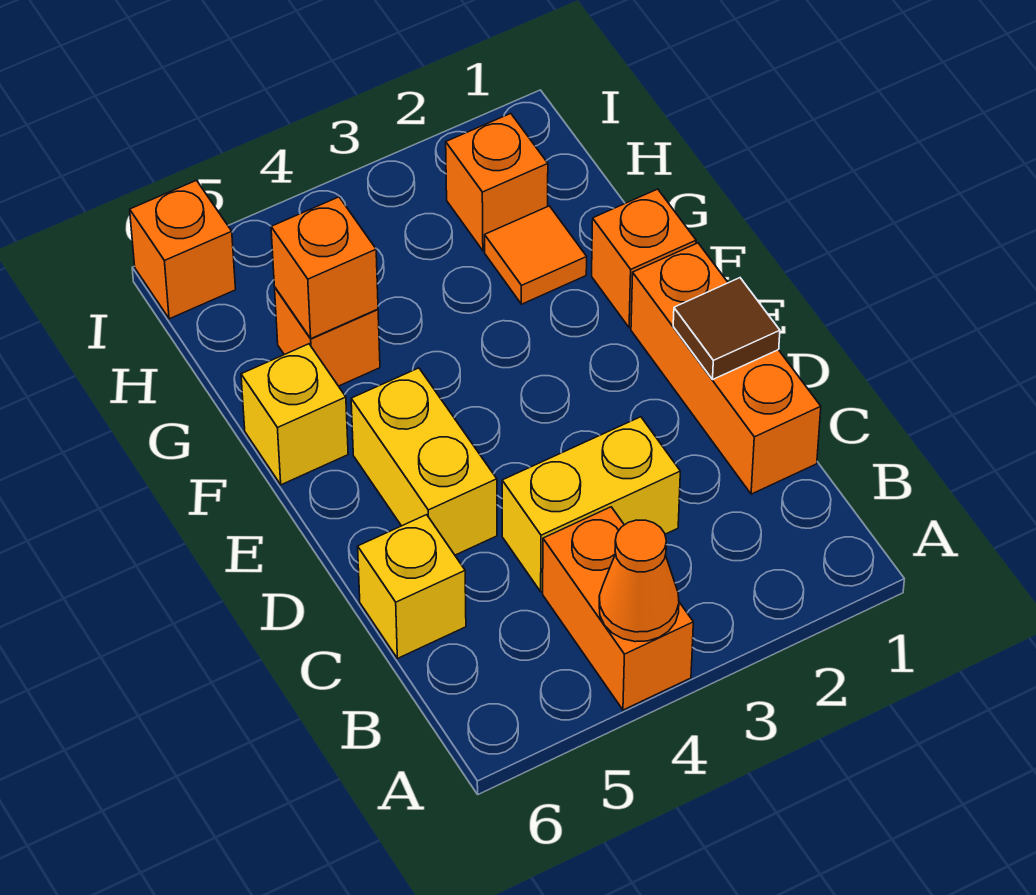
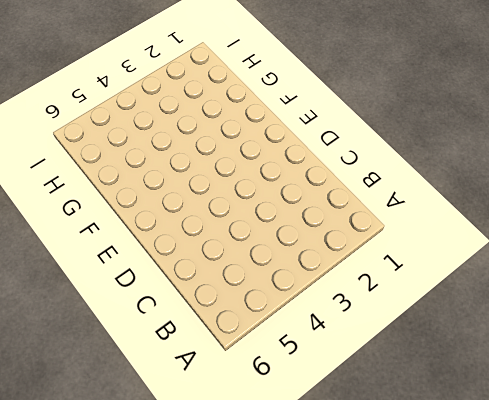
none -> orange brick A4:B4 level 1
none -> orange brick C1:E1 level 1
none -> yellow brick C3:C4 level 1

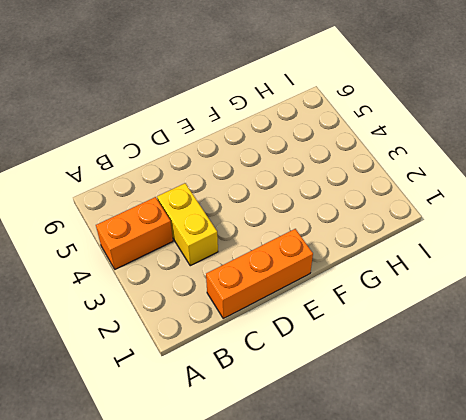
none -> yellow brick C6 level 1
none -> yellow brick D5:E5 level 1
none -> orange brick F1 level 1

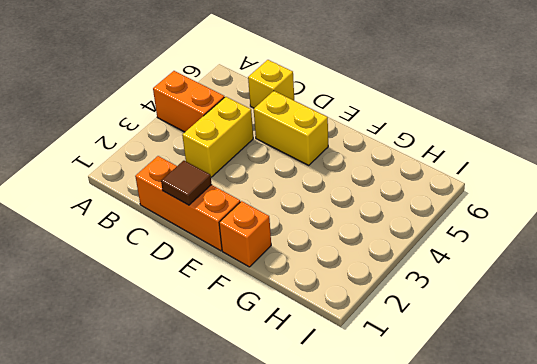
none -> yellow brick F6 level 1
none -> orange tile G2 level 1
none -> orange brick G5 level 1

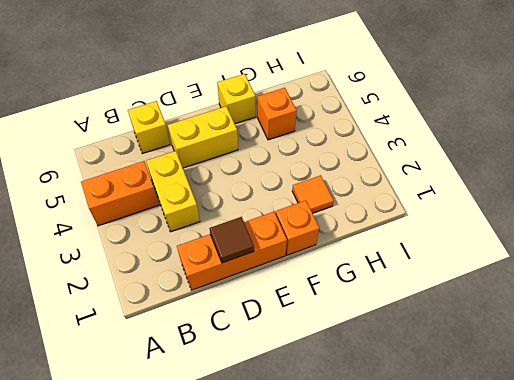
none -> orange brick H2 level 1
none -> orange brick I6 level 1
none -> orange cone A4 level 2

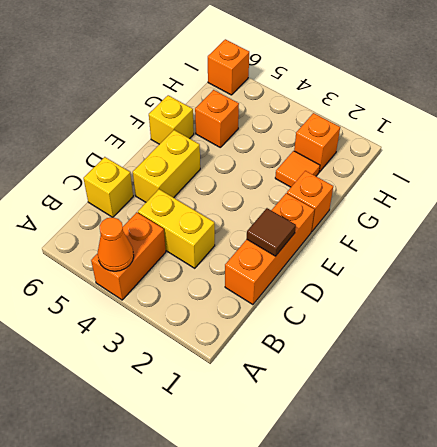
none -> orange brick G5 level 2

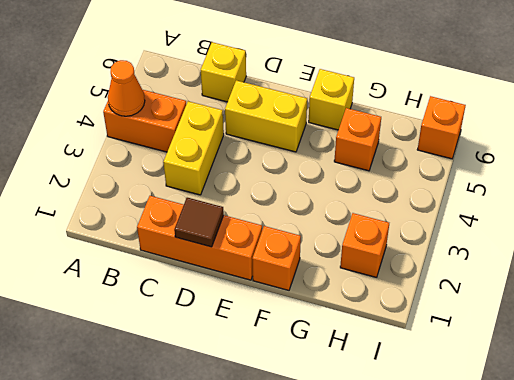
none -> orange tile G2 level 1
none -> orange brick G5 level 2

